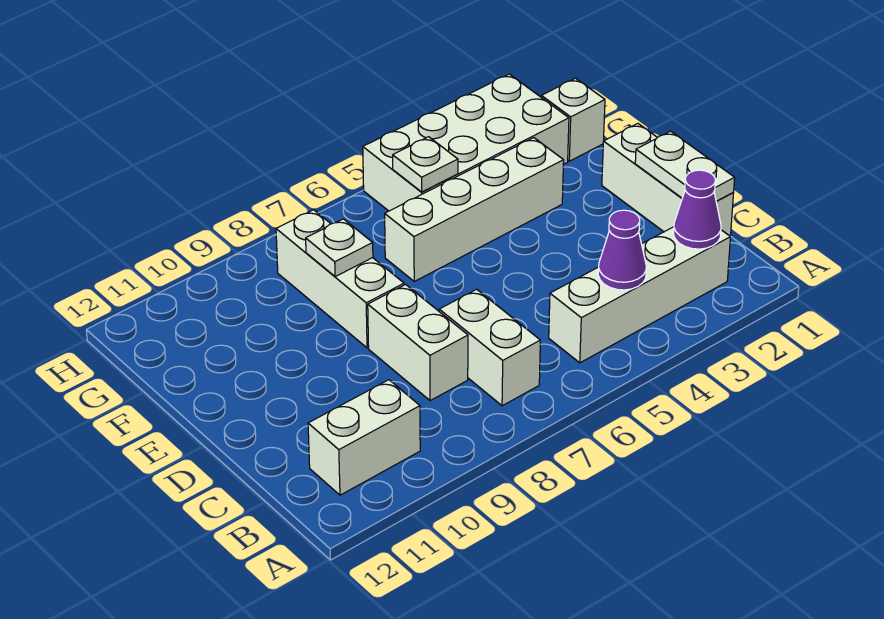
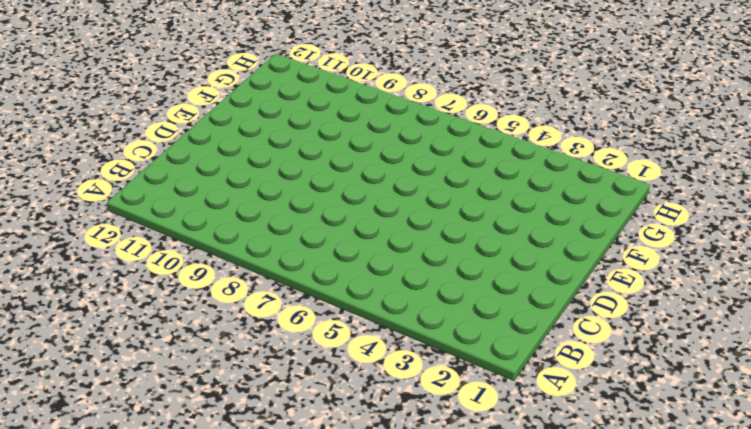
none -> white brick B2:B5 level 1
none -> white brick B7:C7 level 1
none -> white brick B10:B11 level 1

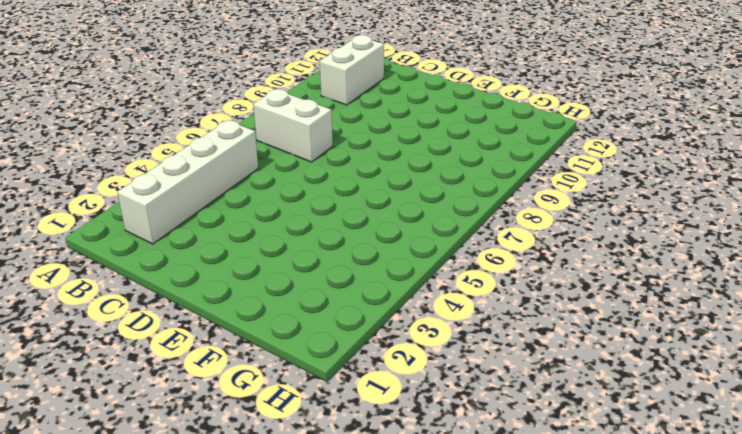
none -> white brick C1:E1 level 1
none -> white brick C8:D8 level 1
none -> white brick E8:G8 level 1

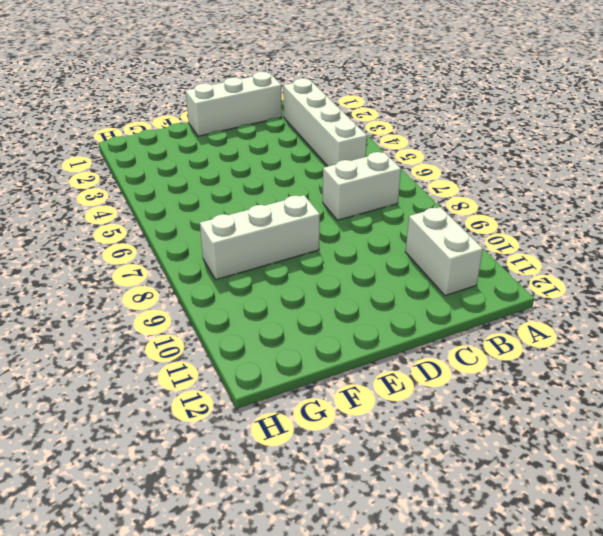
none -> white brick C8:D8 level 1
none -> white brick F3:F6 level 1
none -> white brick G1 level 1

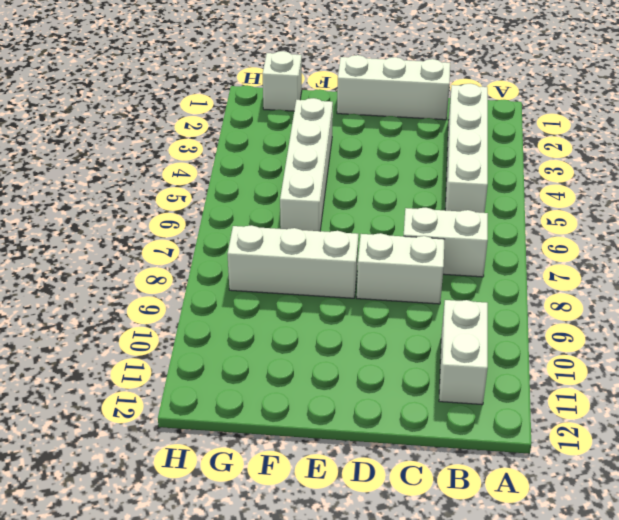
none -> white brick G2:H5 level 1
none -> purple cone B2 level 2
none -> purple cone B4 level 2

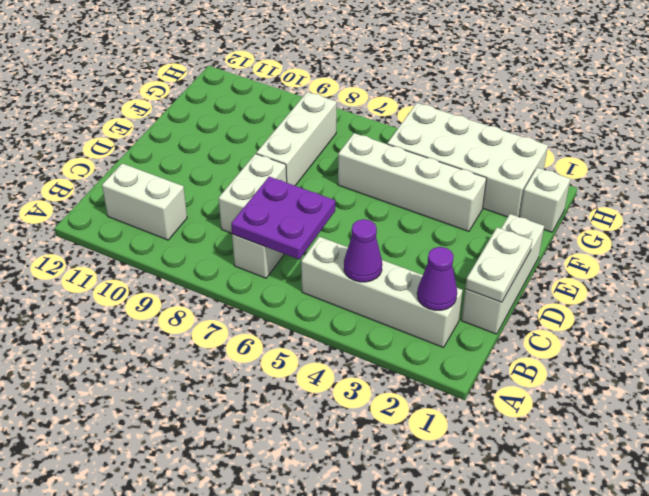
purple plate B6:C7 level 2 -> none
none -> white plate F8 level 2
none -> white plate G5 level 2

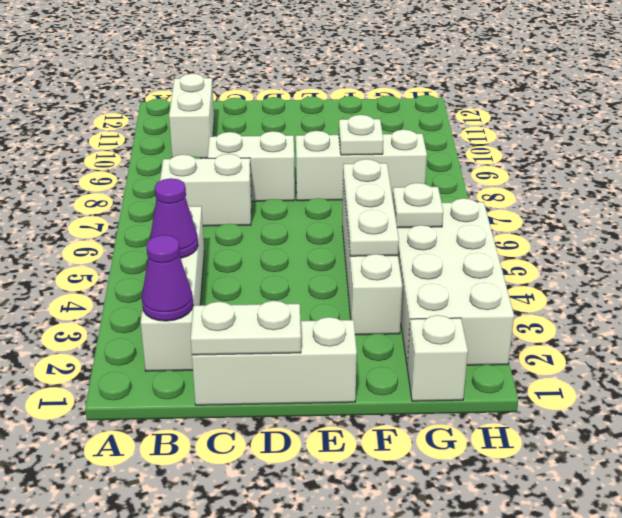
white plate F4:F6 level 2 -> none

